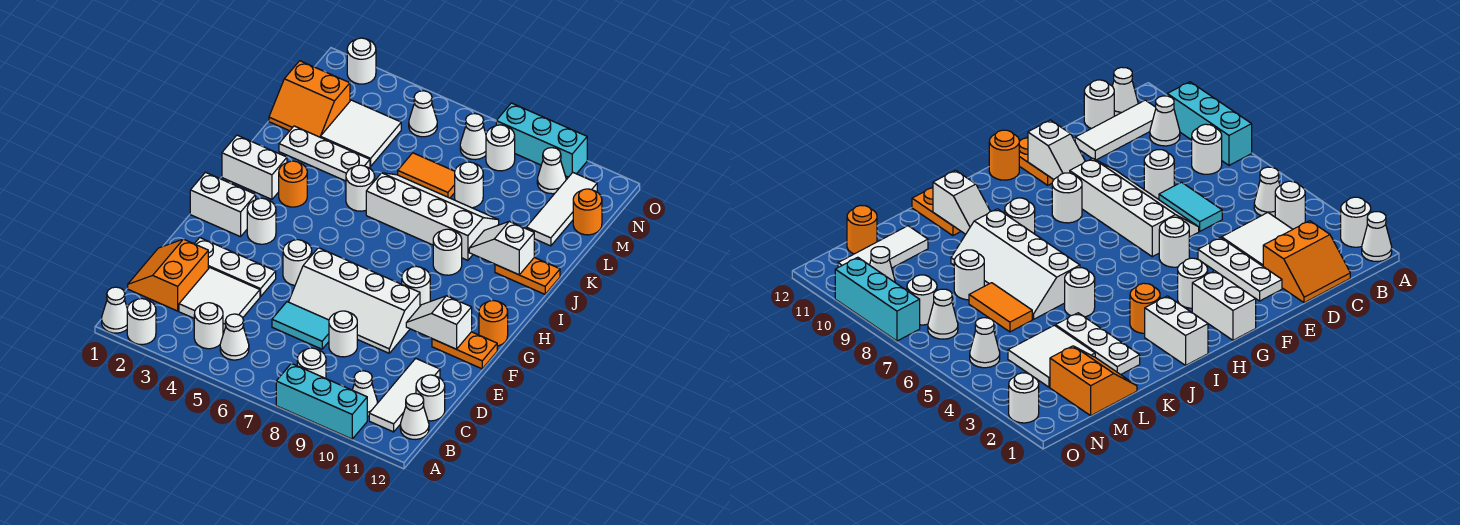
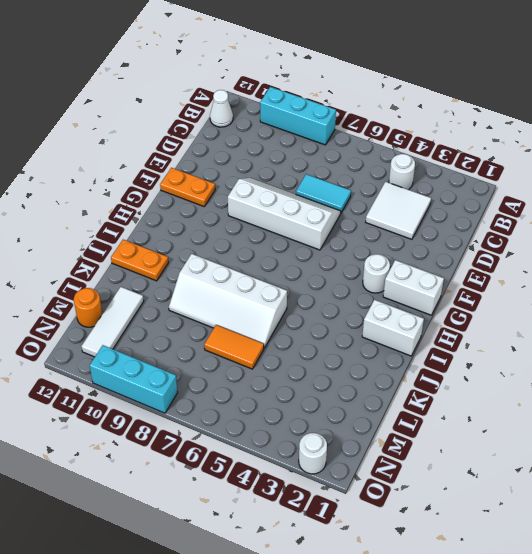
none -> white cone A1 level 1
none -> white round brick A2 level 1
none -> white cone B5 level 1
none -> white round brick B8 level 1

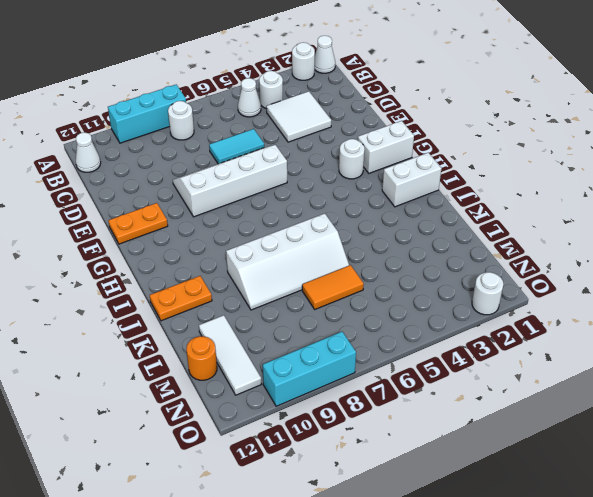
none -> white cone B10 level 1
none -> white tile B11:D11 level 1
none -> orange slope C1:D2 level 1 top 2
none -> white round brick C12 level 1

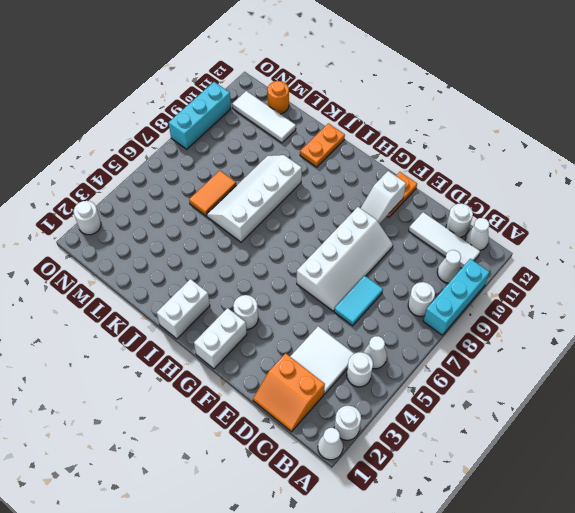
none -> white round brick D8 level 1
none -> white plate E2:E4 level 1
none -> white round brick F5 level 1
none -> white round brick G9 level 1

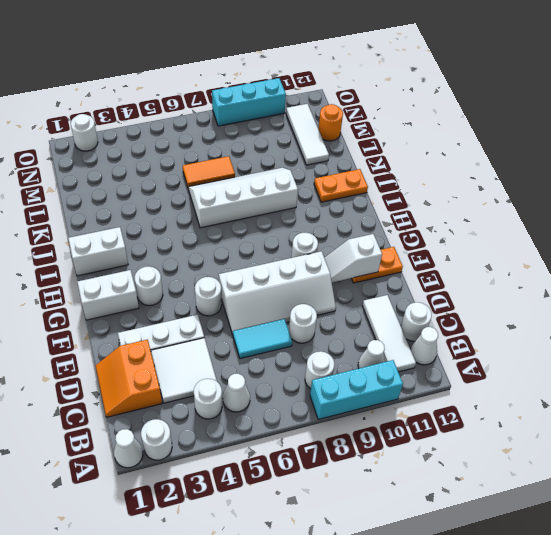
none -> orange round brick G12 level 1
none -> orange round brick I3 level 1
none -> white round brick I9 level 1
none -> white round brick J5 level 1

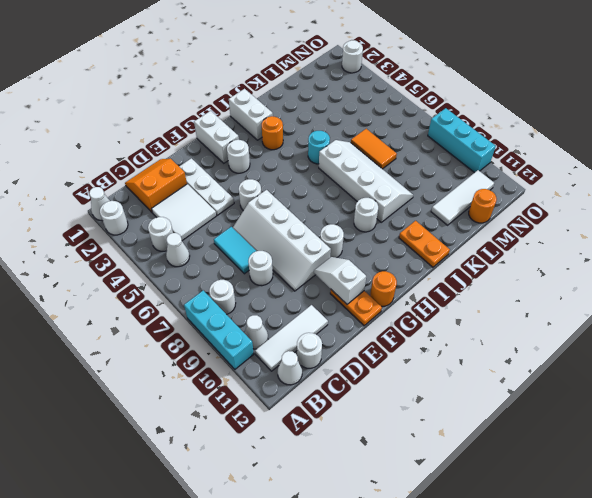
cyan round brick J5 level 1 -> white round brick J5 level 1
none -> white plate K2:K4 level 1
none -> orange slope L1:M2 level 1 top M
none -> white tile L3:M4 level 1
none -> white round brick L8 level 1

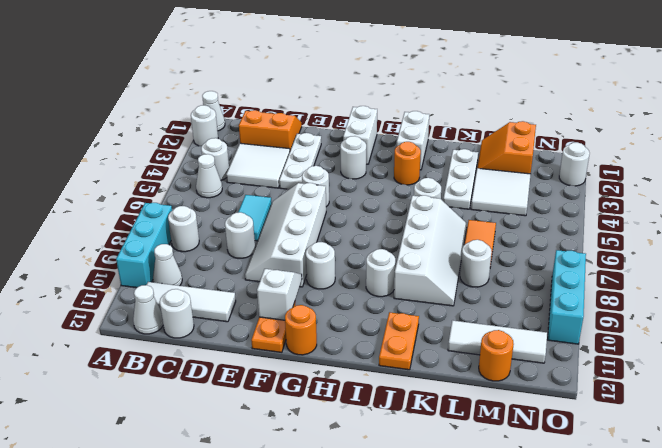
none -> white cone N5 level 1
none -> white cone N7 level 1
none -> white round brick N8 level 1
none -> white cone N10 level 1

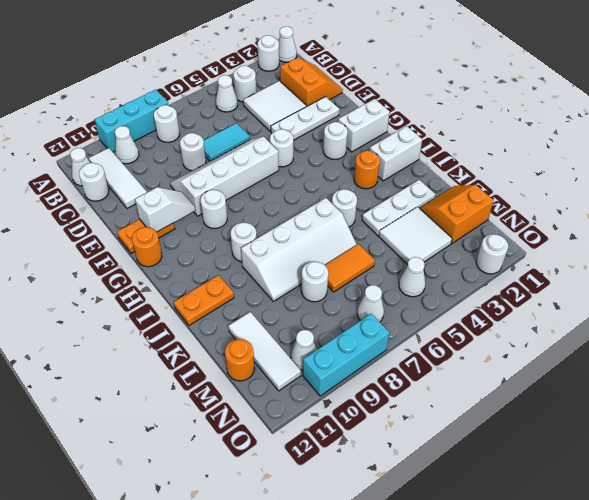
none -> white round brick N8 level 1
none -> white slope J10:J11 level 2 top 11

